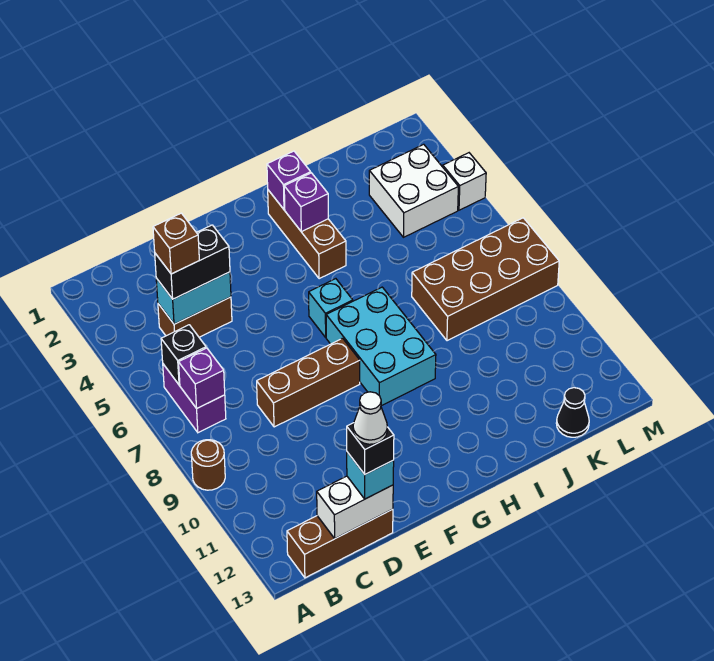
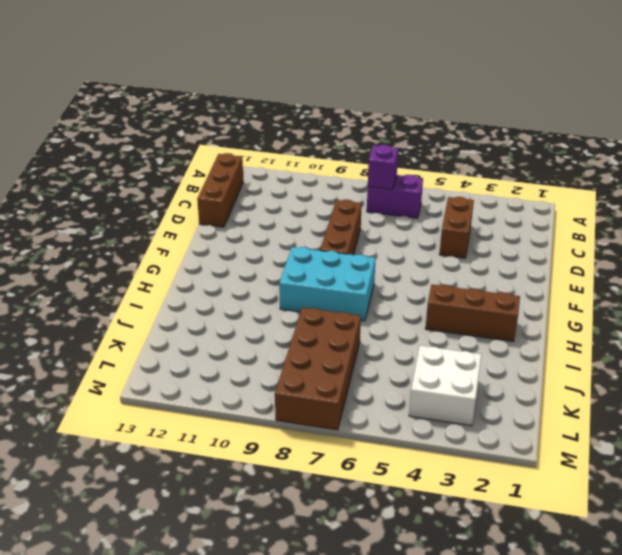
none -> brown round brick A9 level 1
none -> cyan brick G6 level 1
none -> black cone K13 level 1

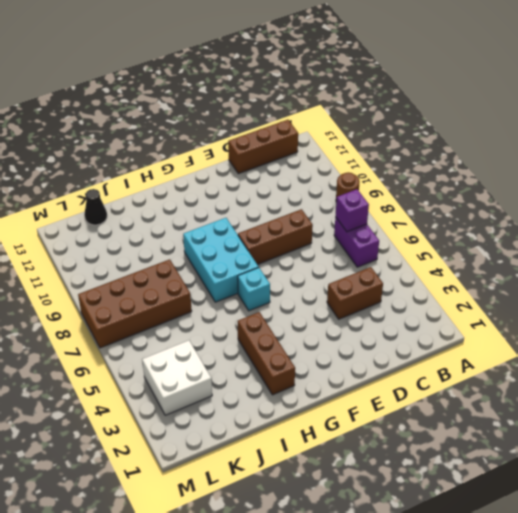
none -> white brick M4 level 1
none -> black brick B6 level 2
none -> cyan brick C4:D4 level 2

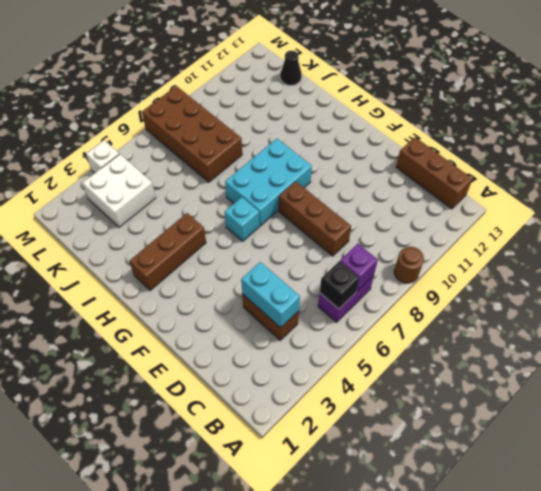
none -> white brick C13:D13 level 2
none -> purple brick H2 level 2
none -> purple brick H3 level 2

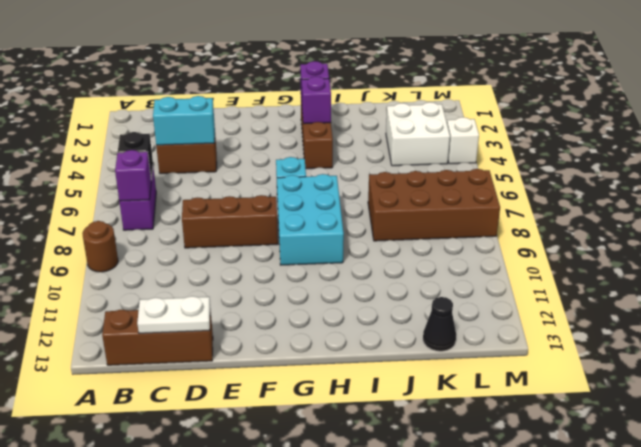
white plate C13:D13 level 2 -> white brick C13:D13 level 2
none -> black brick C4:D4 level 3
none -> cyan brick D13 level 3
none -> brown brick C4 level 4

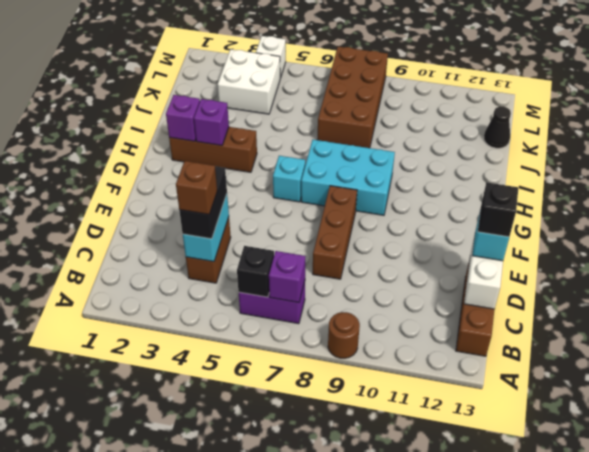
none -> white cone D13 level 5

